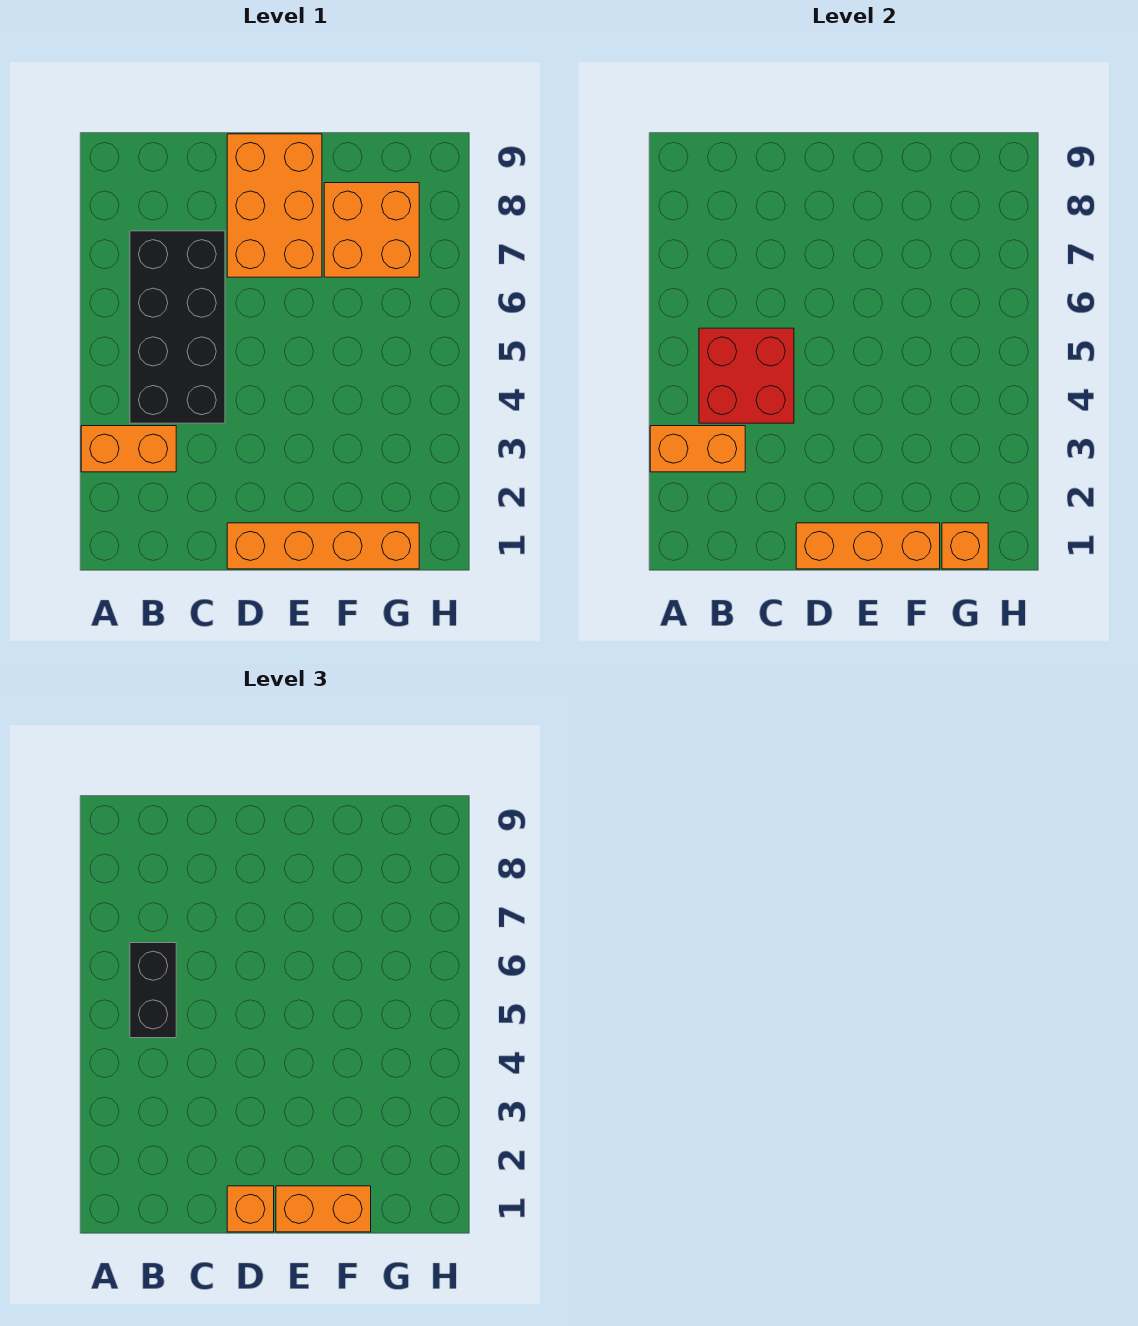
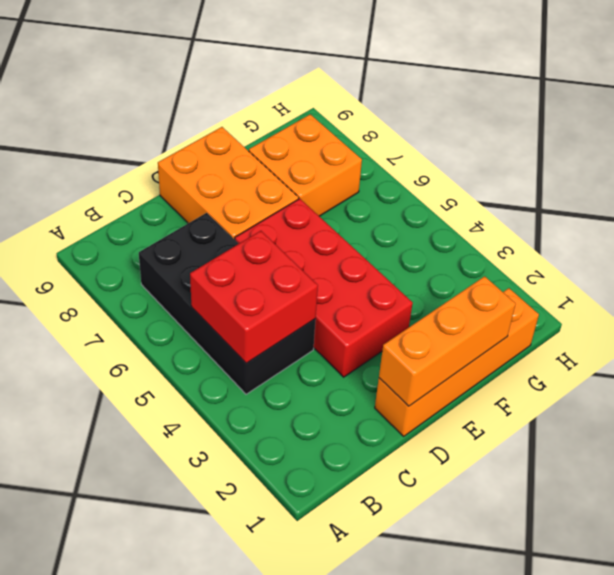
red brick D3:E6 level 1 -> none
none -> orange brick A3:B3 level 1
none -> orange brick A3:B3 level 2
none -> orange brick G1 level 2

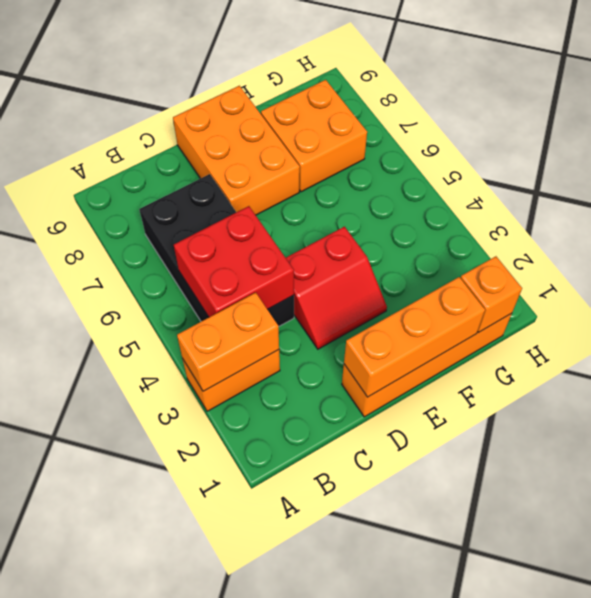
red slope D3:E4 level 1 top 4 -> none
none -> black brick B5:B6 level 3
none -> orange brick D1 level 3
none -> orange brick E1:F1 level 3

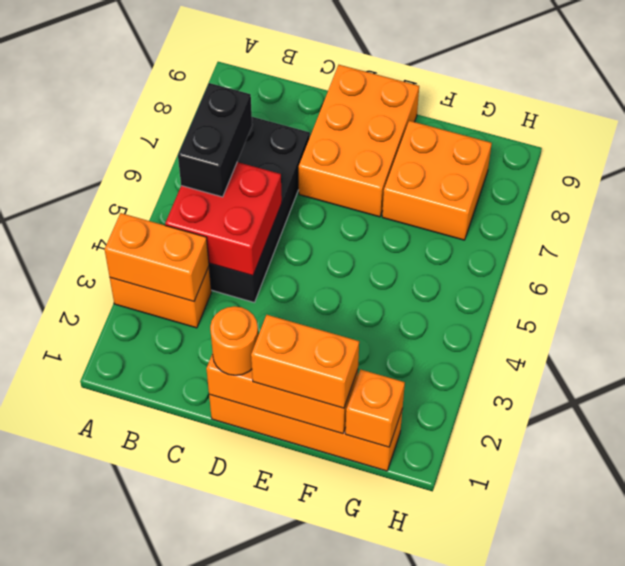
orange round brick D1 level 3 -> orange brick D1 level 3

